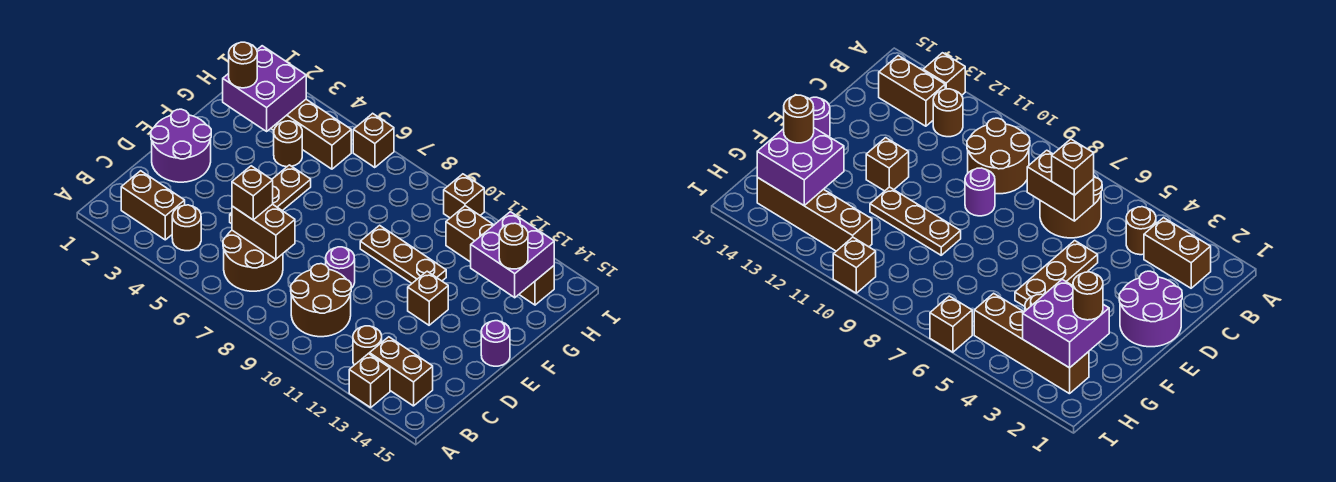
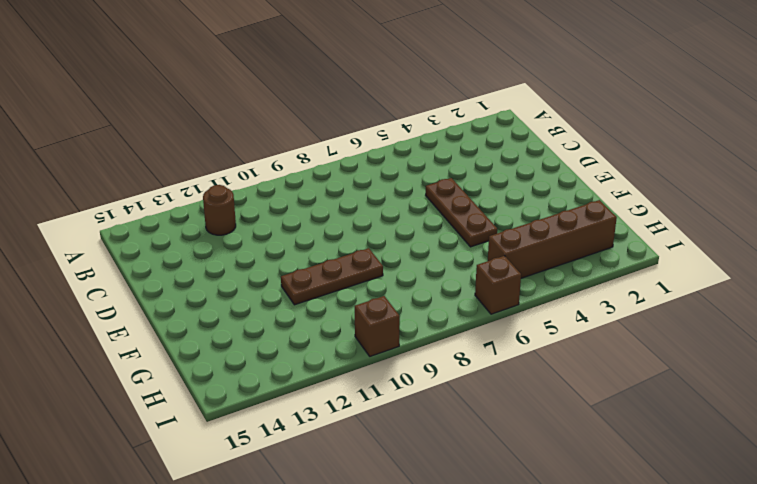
none -> brown brick A13 level 1
none -> brown brick B2:B3 level 1
none -> brown round brick B4 level 1

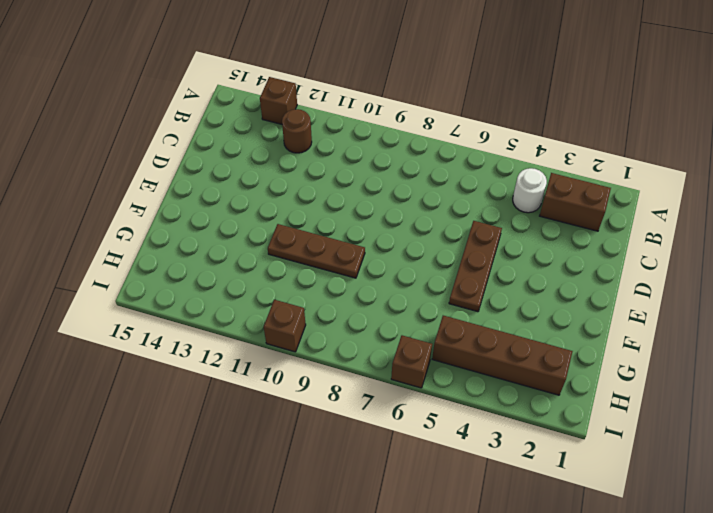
white round brick B4 level 1 -> brown round brick B4 level 1
none -> brown round brick B6:C7 level 1
none -> brown round brick B9:C10 level 1
none -> brown brick B13:B14 level 1

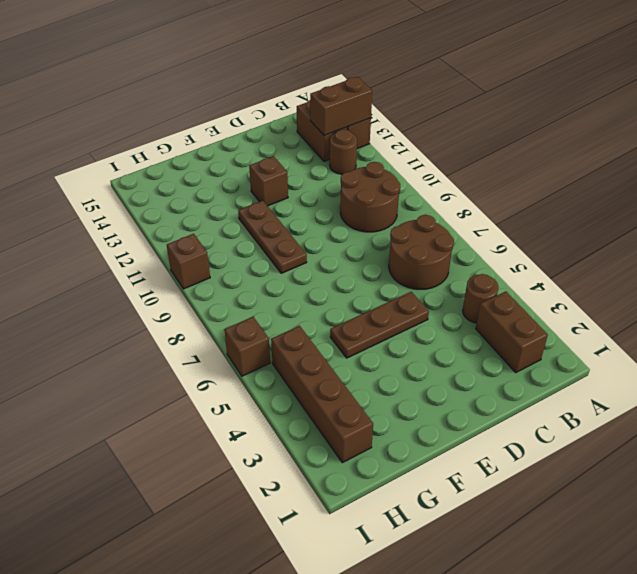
brown brick A13:B13 level 2 -> brown brick C6:C7 level 2
none -> purple round brick D1:E2 level 1
none -> purple round brick D9 level 1
none -> purple round brick E15 level 1

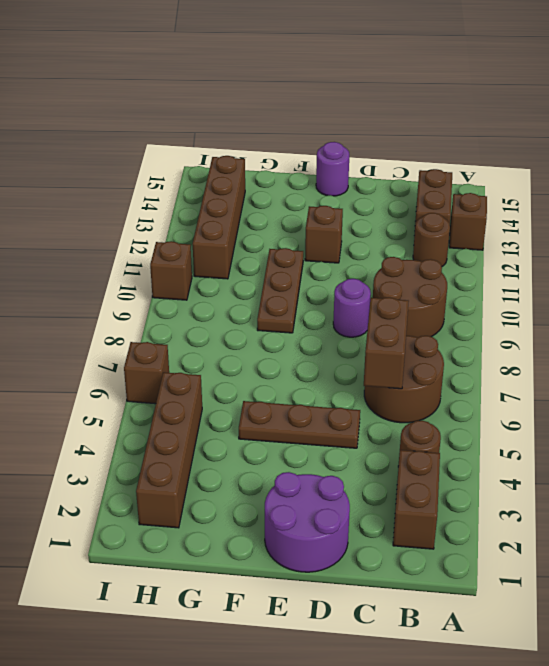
none -> brown round brick G4 level 1
none -> purple brick G2:H3 level 2
none -> purple brick G13:H14 level 2

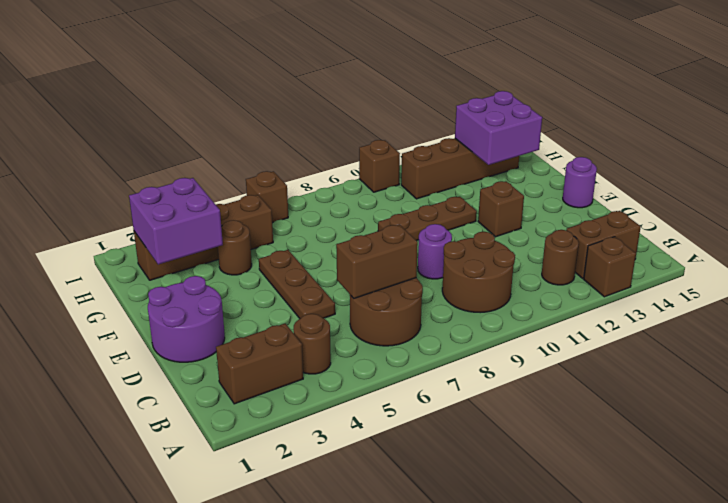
none -> brown brick C6 level 3
none -> brown round brick G2 level 3
none -> brown round brick G14 level 3

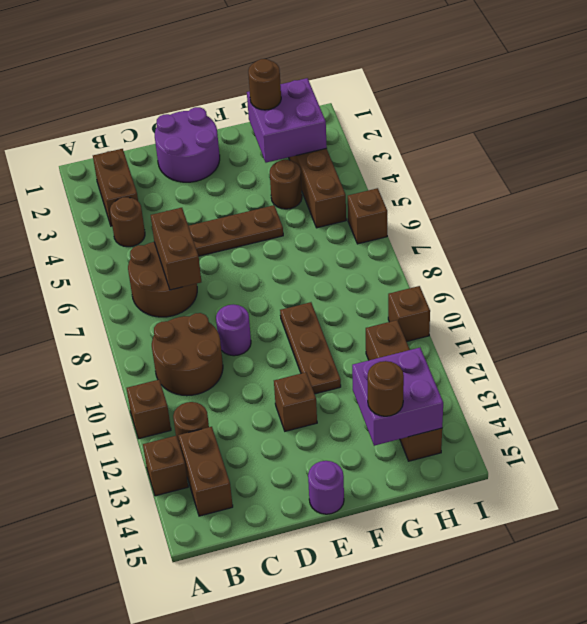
brown brick A11 level 1 -> brown brick C6 level 3

